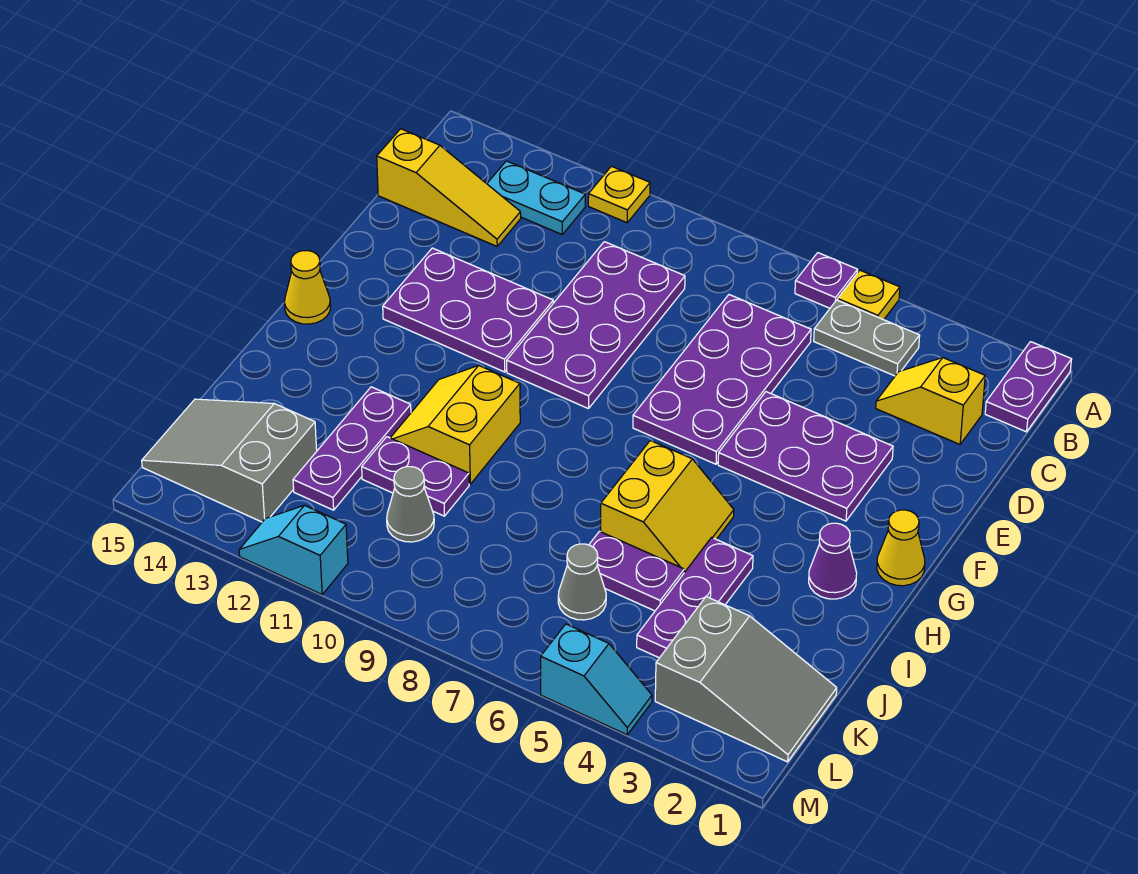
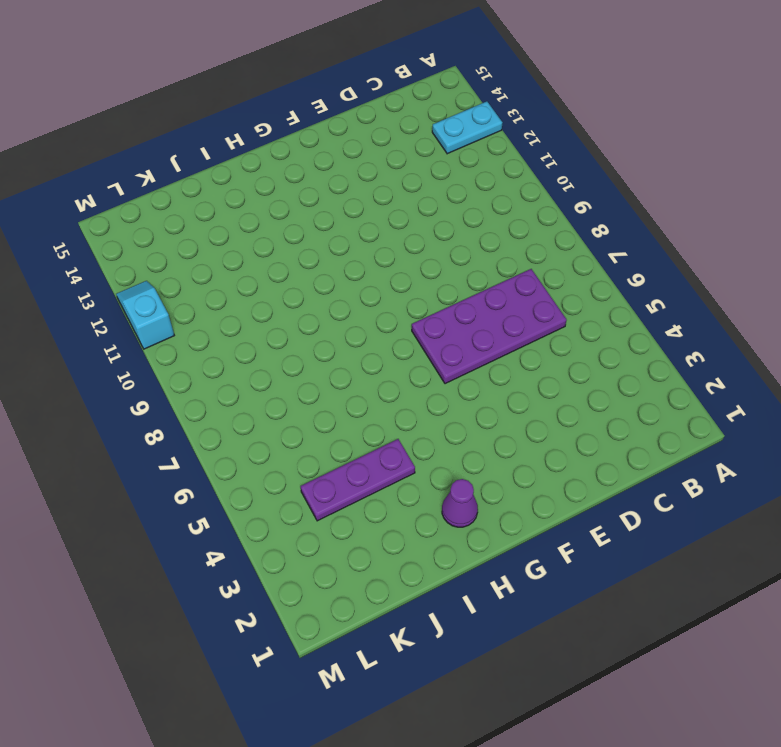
cyan plate A13:B13 level 1 -> cyan plate B12:B13 level 1
none -> purple plate A1:B1 level 1
none -> yellow plate A5 level 1
none -> purple plate A6 level 1

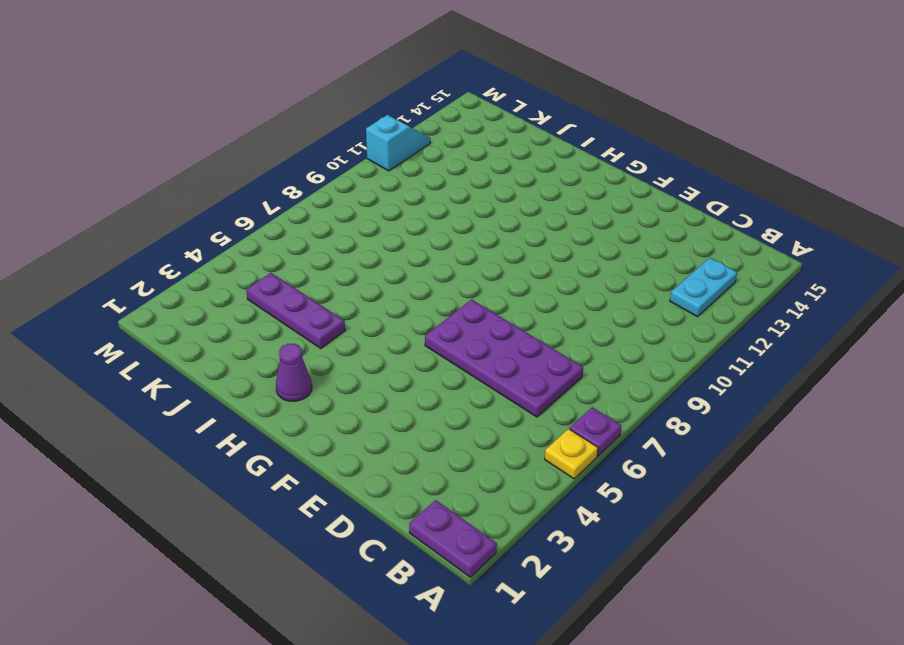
none -> yellow plate A11 level 1
none -> grey plate B4:B5 level 1
none -> yellow slope C2:C3 level 1 top 2

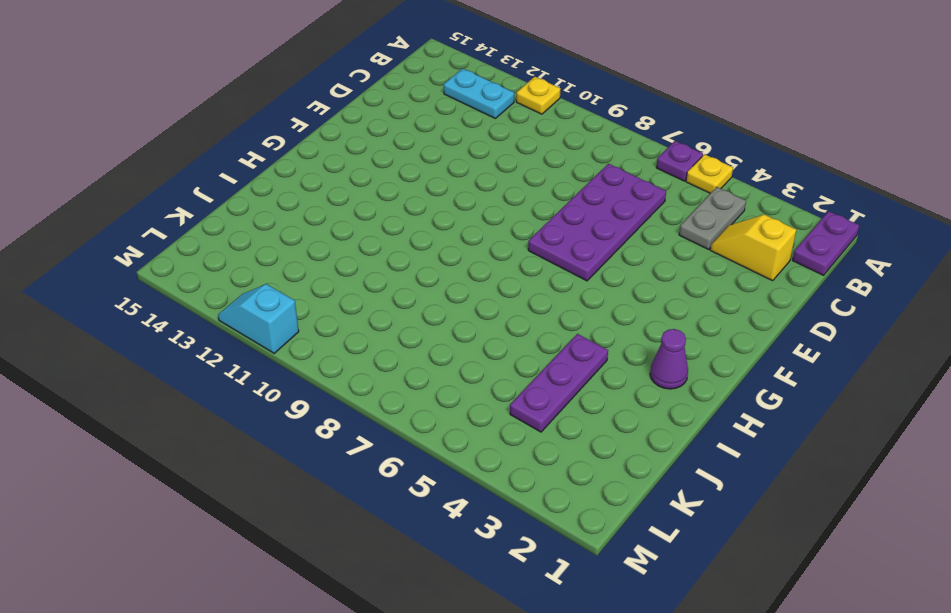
grey plate B4:C4 level 1 -> grey plate B4:B5 level 1
none -> purple plate C9:F10 level 1
none -> yellow slope C13:C15 level 1 top 15
none -> purple plate E3:F5 level 1

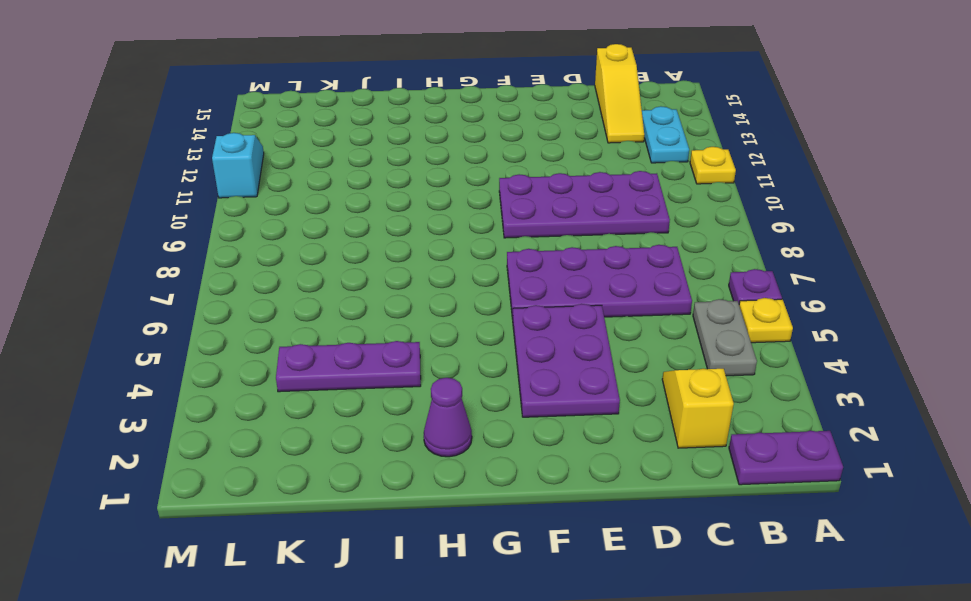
none -> purple plate E11:F13 level 1
none -> yellow cone G1 level 1
none -> yellow cone G15 level 1

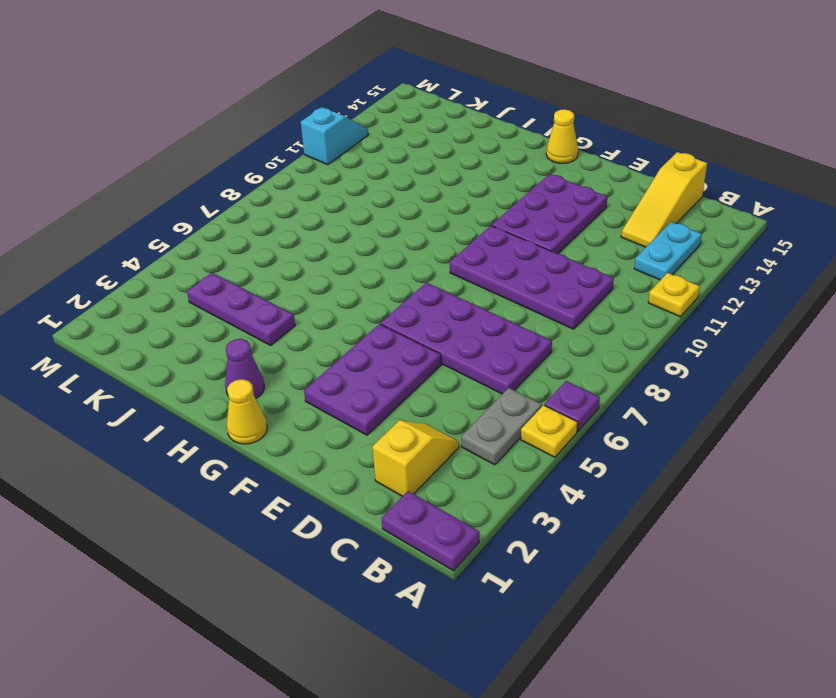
none -> yellow slope H5:I6 level 1 top 6
none -> yellow slope H10:I11 level 1 top 10
none -> purple plate I12:K12 level 1

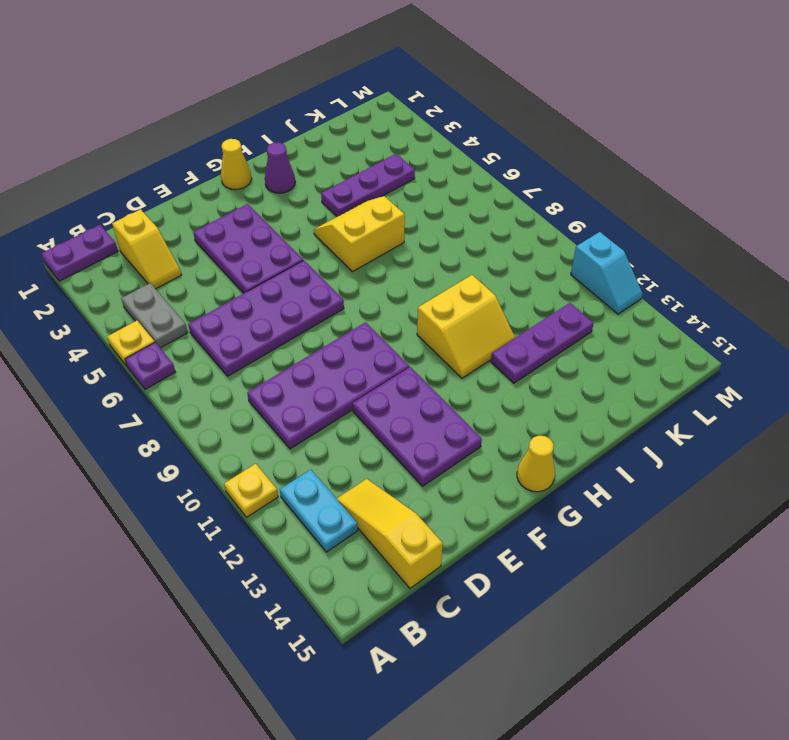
none -> purple plate J5:J6 level 1
none -> purple plate J10:J11 level 1
none -> grey slope K1:L3 level 1 top 3

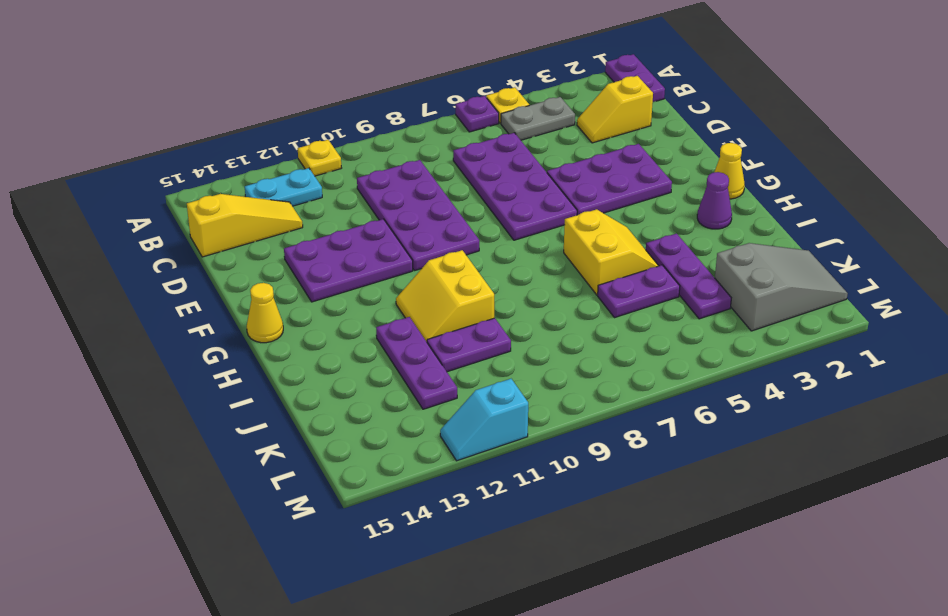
none -> grey cone K6 level 1
none -> grey cone K10 level 1
none -> grey slope K13:L15 level 1 top 13

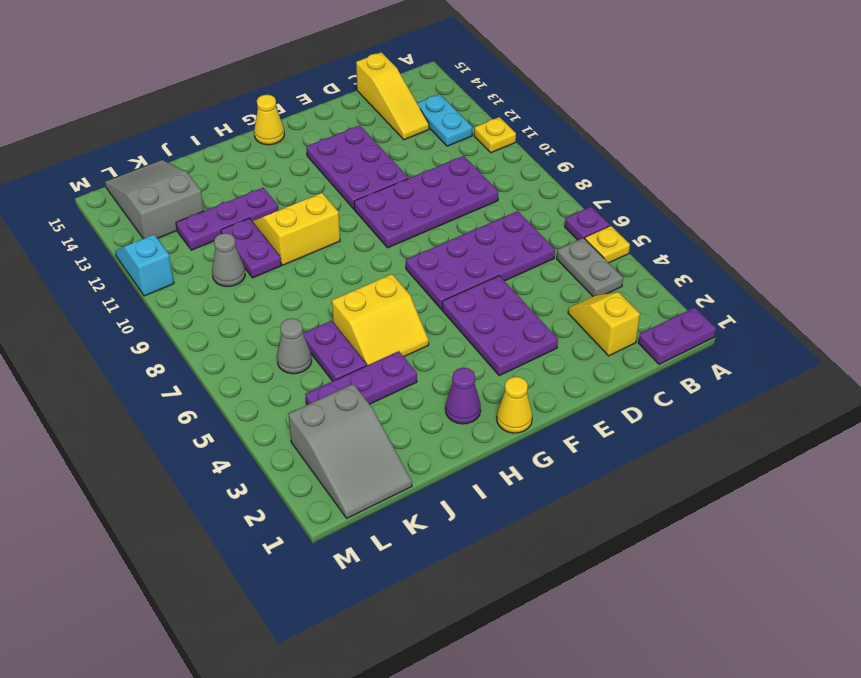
none -> cyan slope M4:M5 level 1 top 5

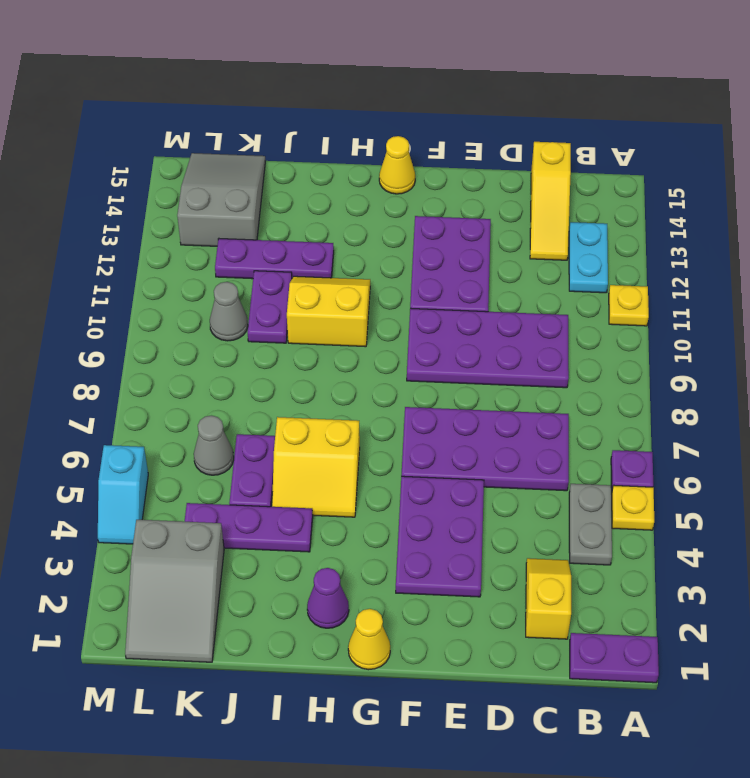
none -> cyan slope M11:M12 level 1 top 11

